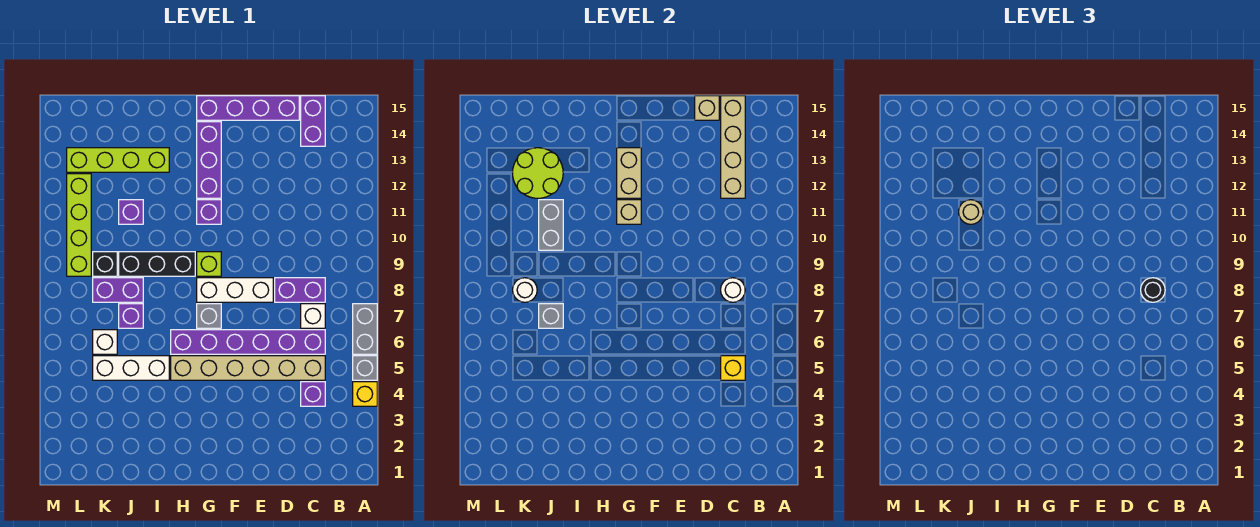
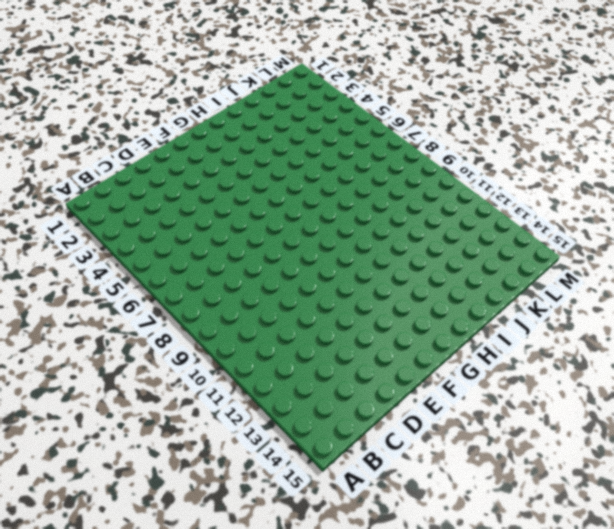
none -> yellow brick A4 level 1
none -> grey brick A5 level 1
none -> grey brick A6:A7 level 1
none -> purple brick C4 level 1

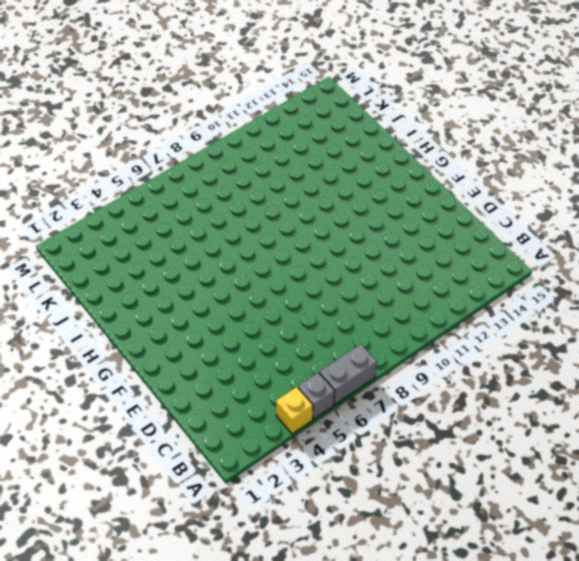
none -> purple brick C4 level 1
none -> tan brick C5:H5 level 1
none -> purple brick C6:H6 level 1
none -> white brick C7 level 1

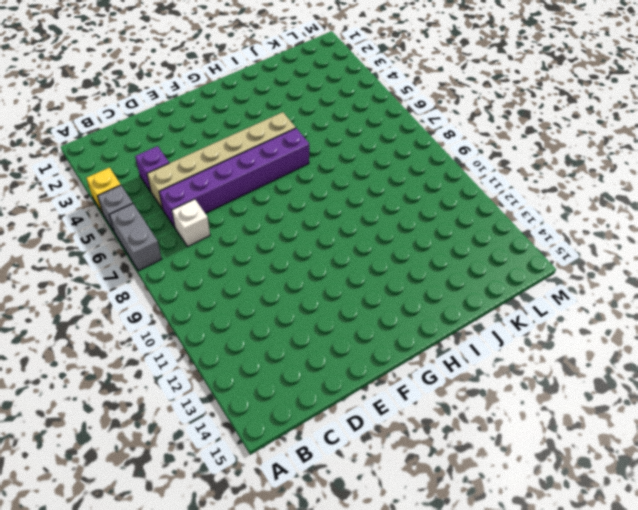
none -> purple brick C8:D8 level 1
none -> purple brick C14:C15 level 1
none -> purple brick D15:G15 level 1
none -> white brick E8:G8 level 1

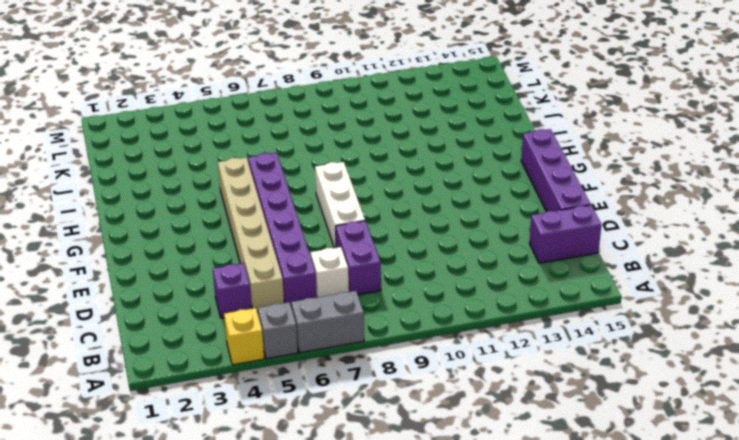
none -> grey brick G7 level 1
none -> lime brick G9 level 1
none -> purple brick G11 level 1
none -> purple brick G12:G14 level 1

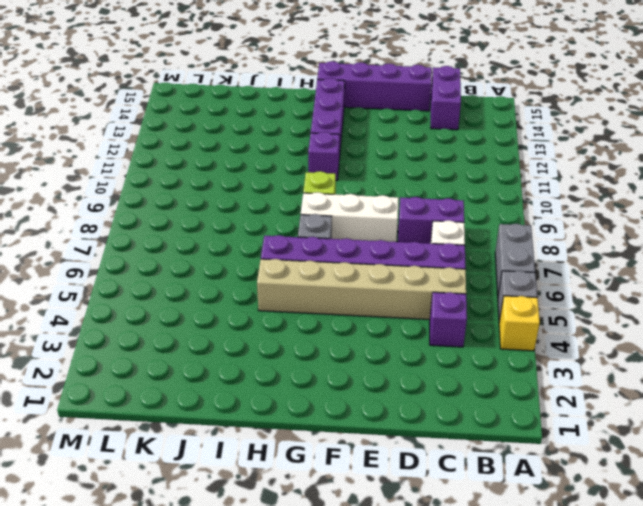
none -> black brick H9:J9 level 1
none -> white brick I5:K5 level 1
none -> lime brick I13:L13 level 1
none -> purple brick J7 level 1

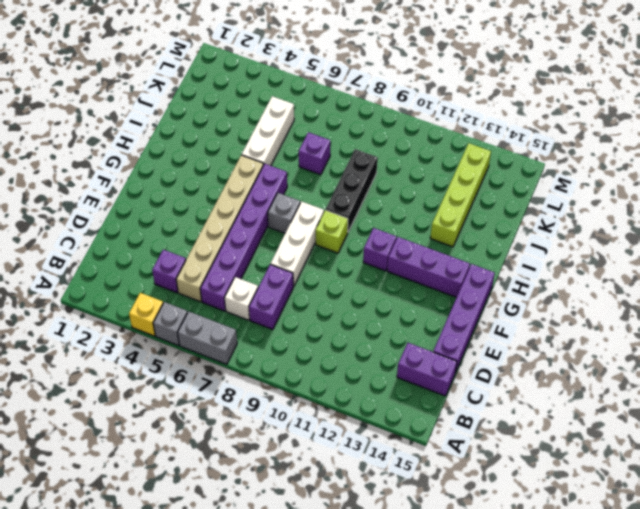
none -> purple brick J8:K8 level 1
none -> purple brick J11 level 1
none -> white brick K6 level 1
none -> black brick K9 level 1

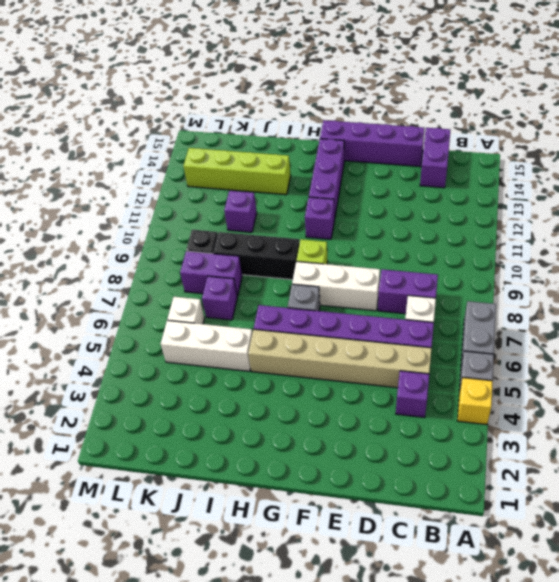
none -> lime brick L9:L12 level 1
none -> yellow brick C5 level 2
none -> white round brick C8 level 2
none -> tan brick C12:C15 level 2

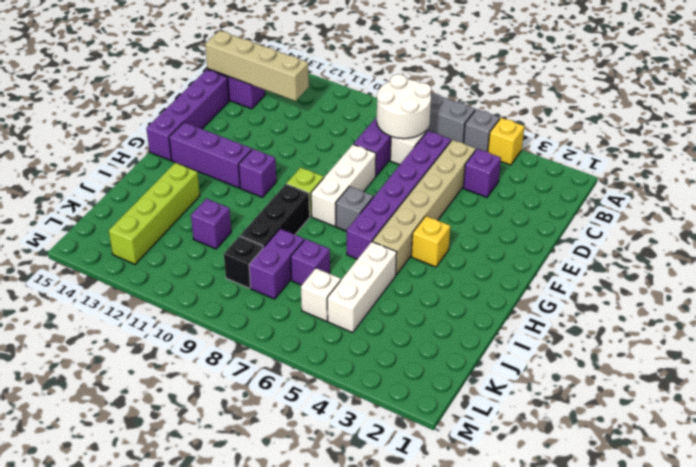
white round brick B7:C8 level 2 -> white round brick C8 level 2
yellow brick G4 level 1 -> yellow brick C5 level 2
none -> lime brick L9:L12 level 1
none -> tan brick D15 level 2
none -> tan brick G11 level 2
none -> tan brick G12:G13 level 2

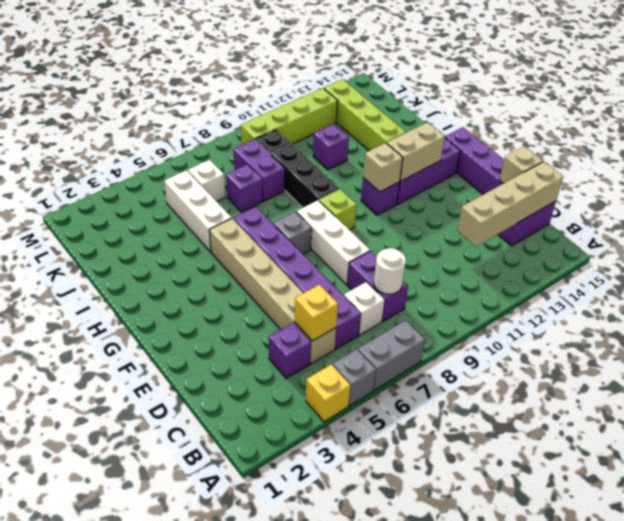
none -> grey brick J7 level 2
none -> grey brick J10:J11 level 2
none -> lime round brick J12:K13 level 2
none -> white round brick K8 level 2

